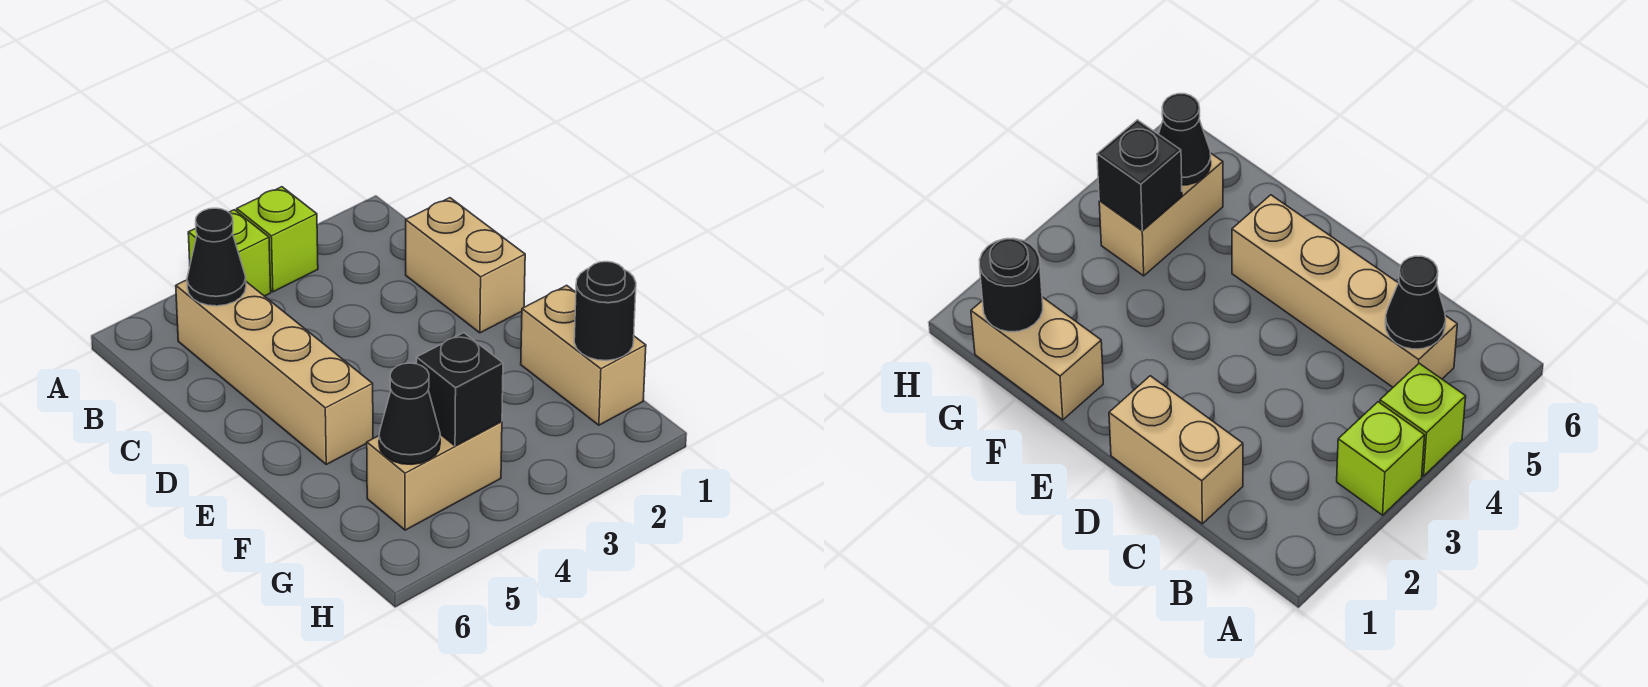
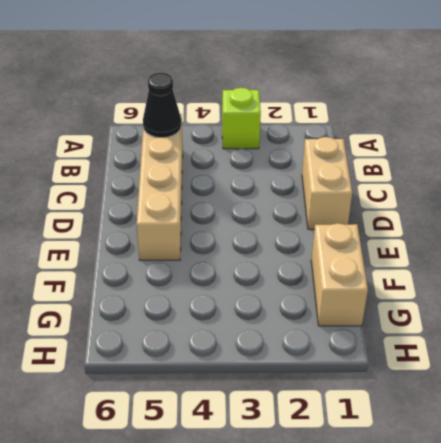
none -> lime brick A4 level 1
none -> tan brick G4:G5 level 1

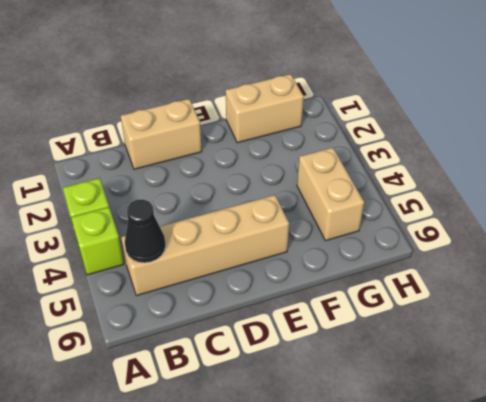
none -> black round brick G1 level 2
none -> black brick G4 level 2

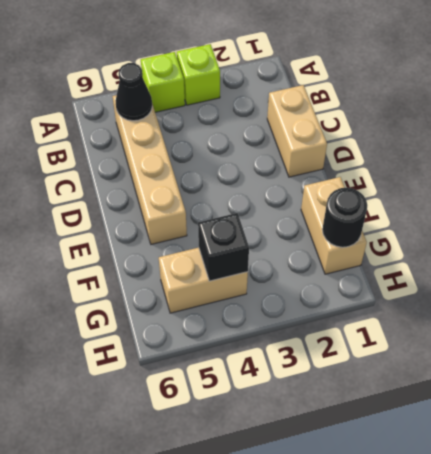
none -> black cone G5 level 2

